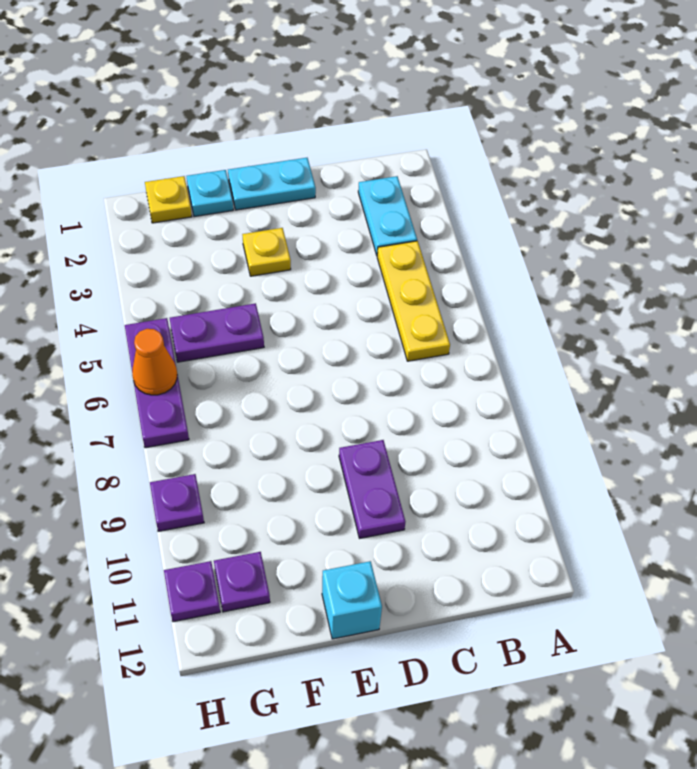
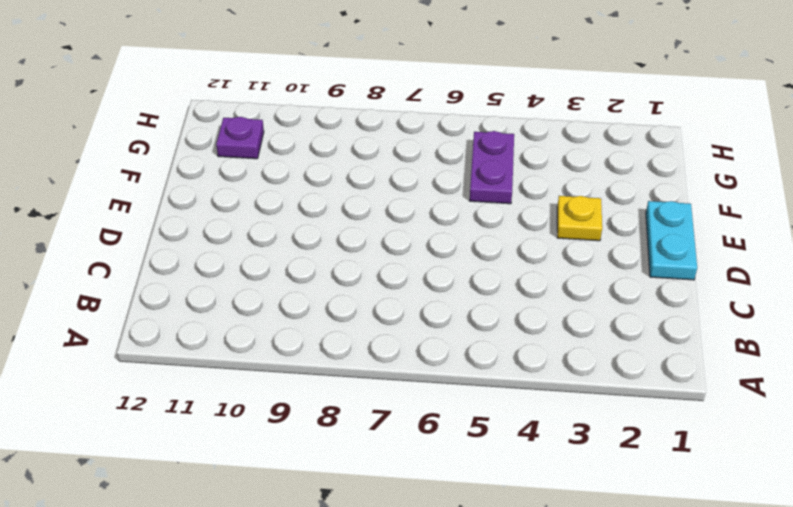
none -> cyan plate B2:B3 level 1
none -> yellow plate B4:B6 level 1
none -> purple plate D9:D10 level 1

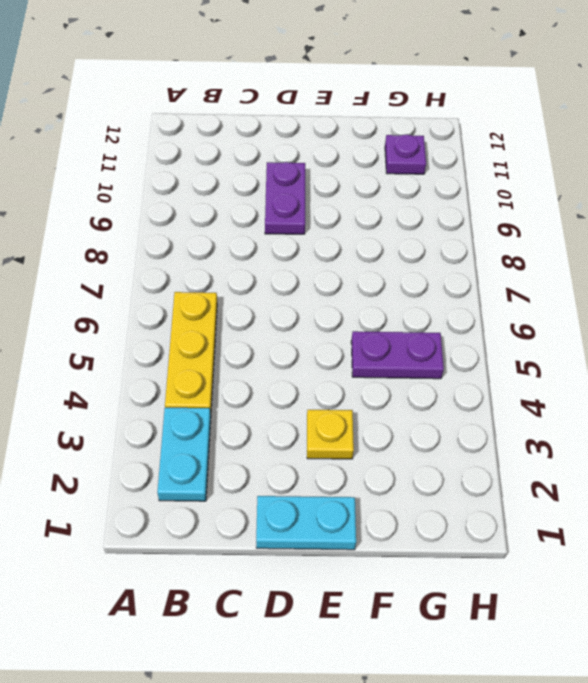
none -> cyan brick E12 level 1
none -> cyan plate F1 level 1
none -> yellow plate G1 level 1

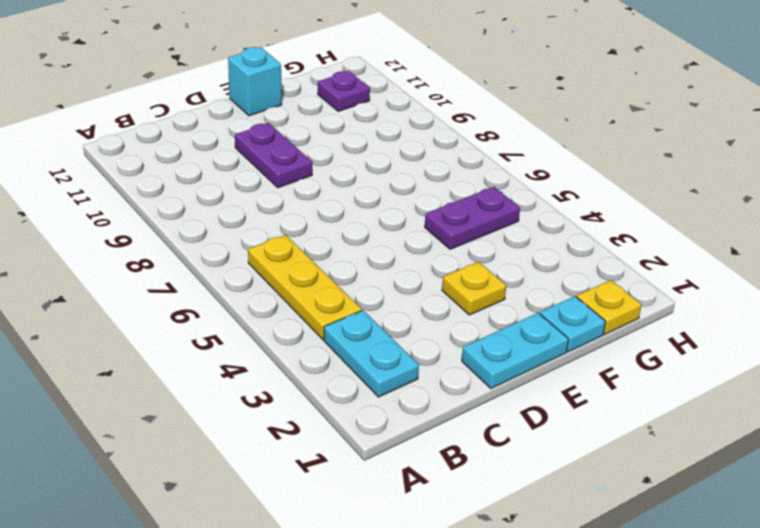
none -> purple plate H5:H7 level 1
none -> purple plate H9 level 1
none -> purple plate H11 level 1

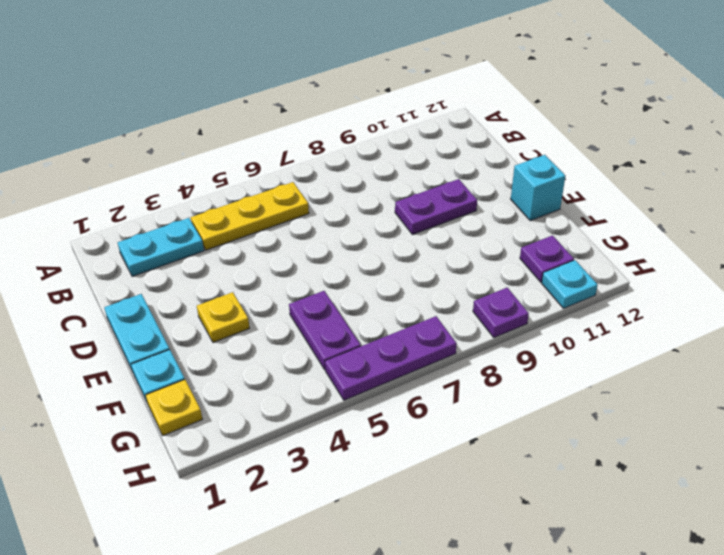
cyan plate H11 level 1 -> purple plate H11 level 1
none -> orange cone H6 level 2

